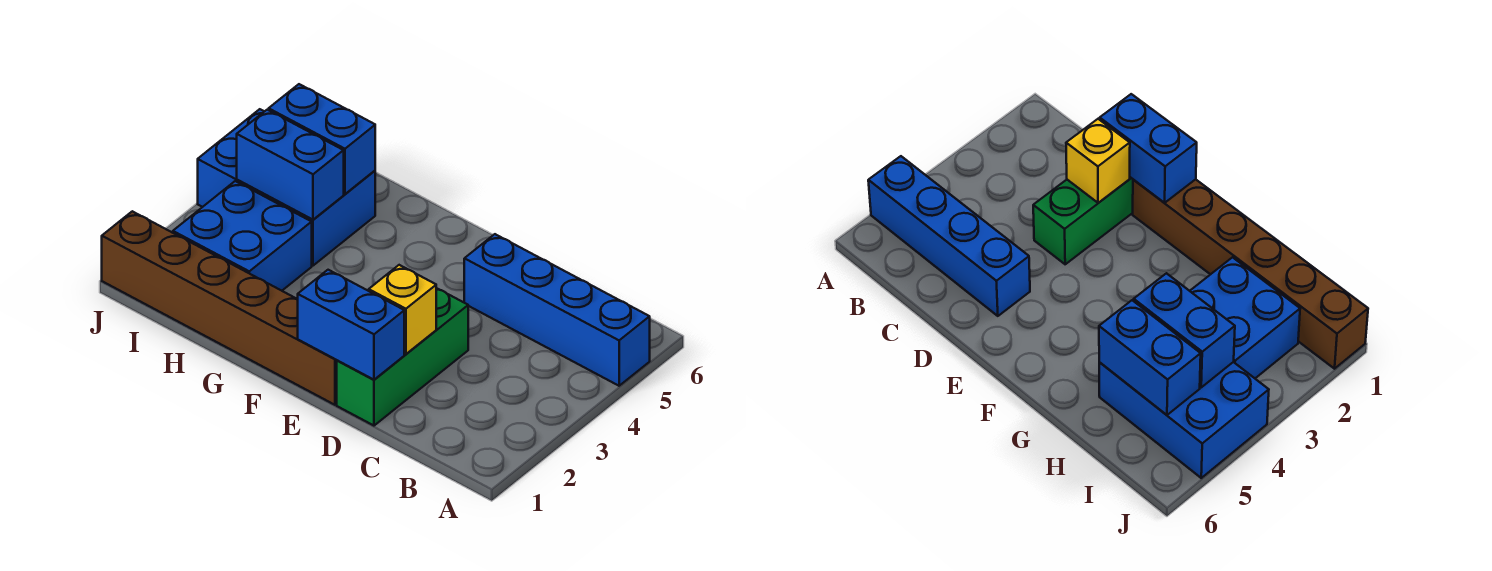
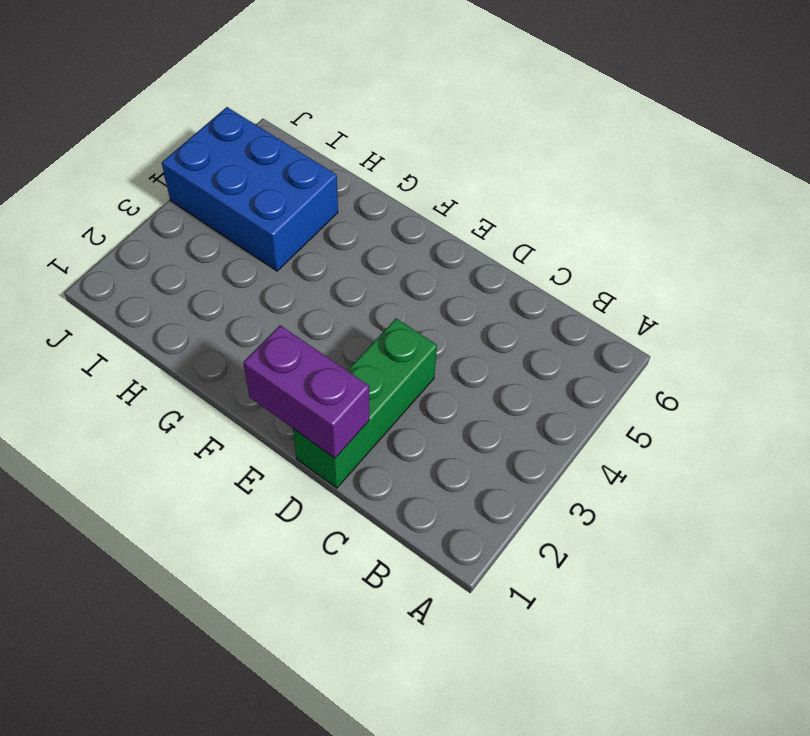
purple brick D1:E1 level 2 -> blue brick D1:E1 level 2
none -> blue brick A5:D5 level 1
none -> brown brick E1:J1 level 1

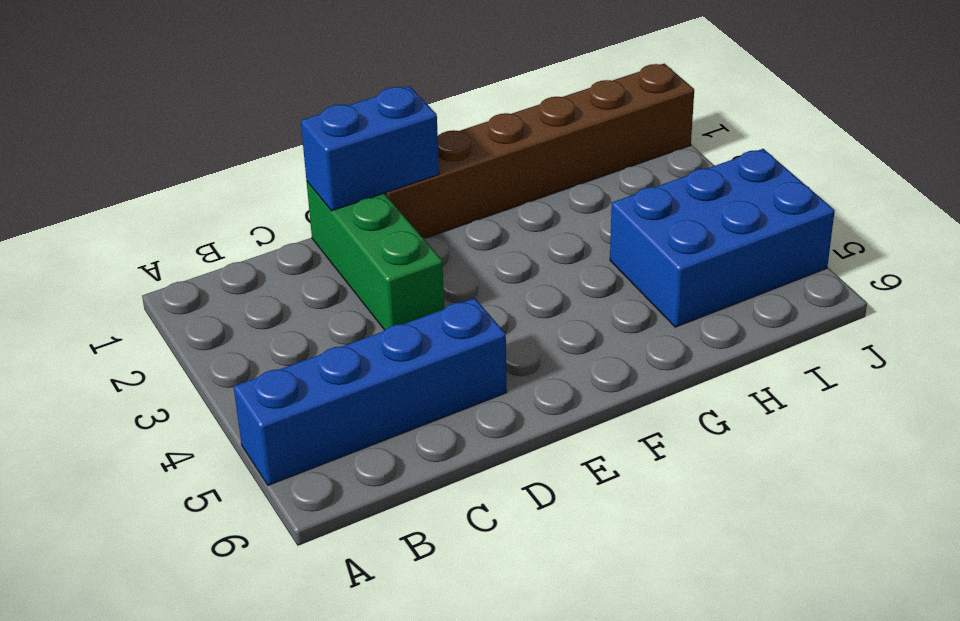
none -> blue brick H2:I3 level 1
none -> yellow brick D2 level 2

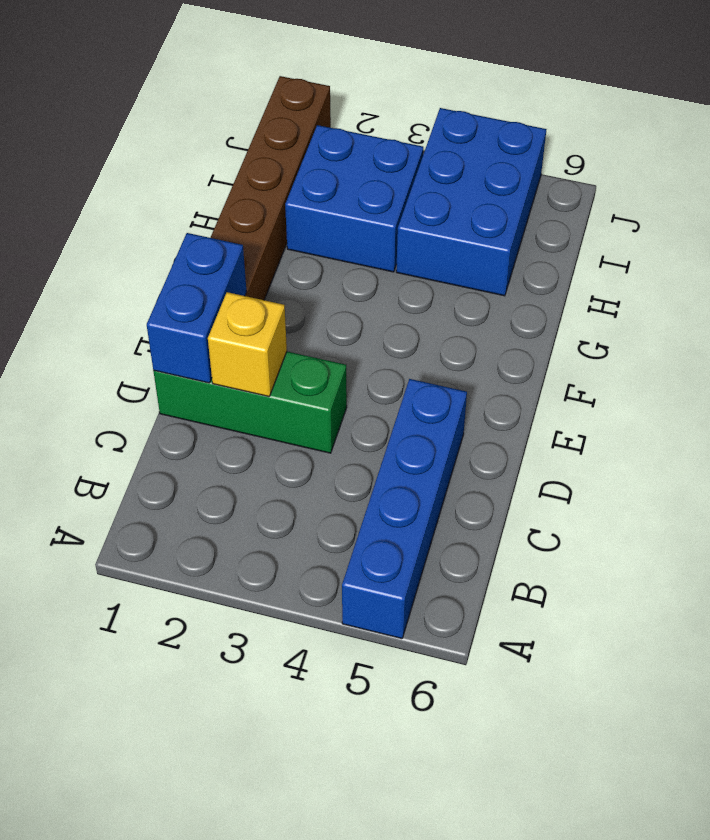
none -> blue brick H4:I4 level 2
none -> blue brick H5:I5 level 2

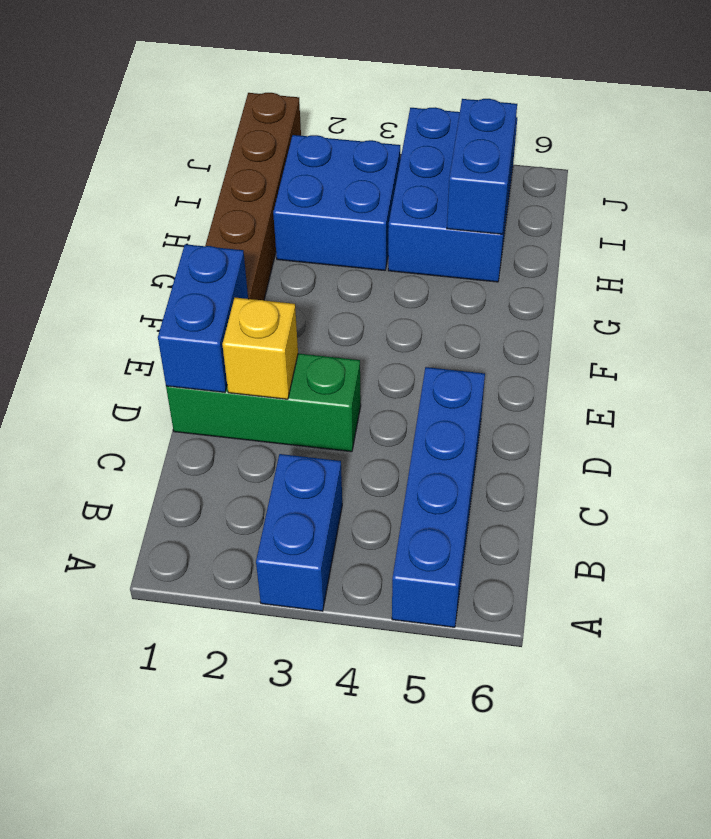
blue brick A3:B3 level 1 -> blue brick H4:I4 level 2

